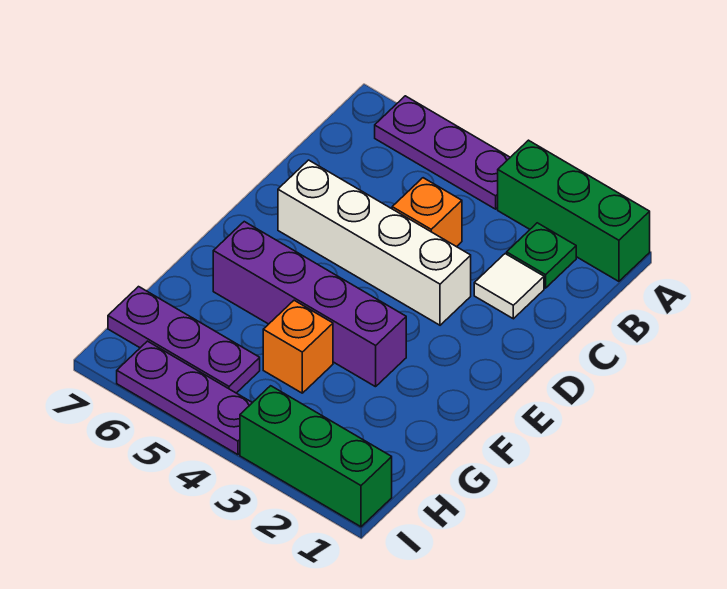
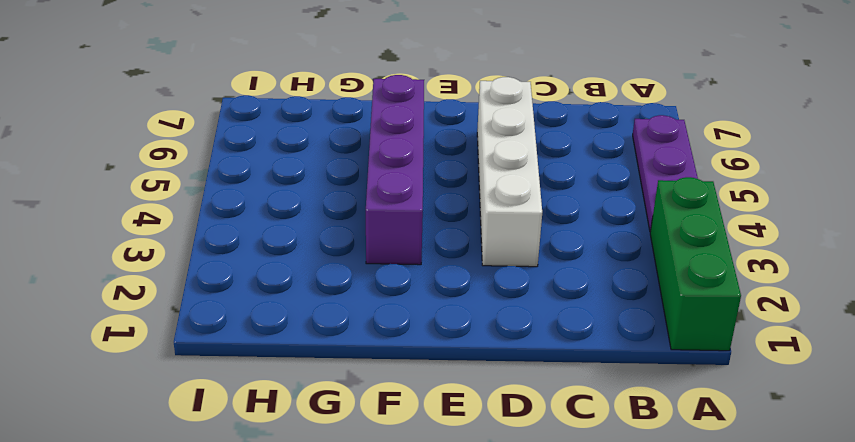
none -> green plate B2 level 1
none -> white tile C2 level 1

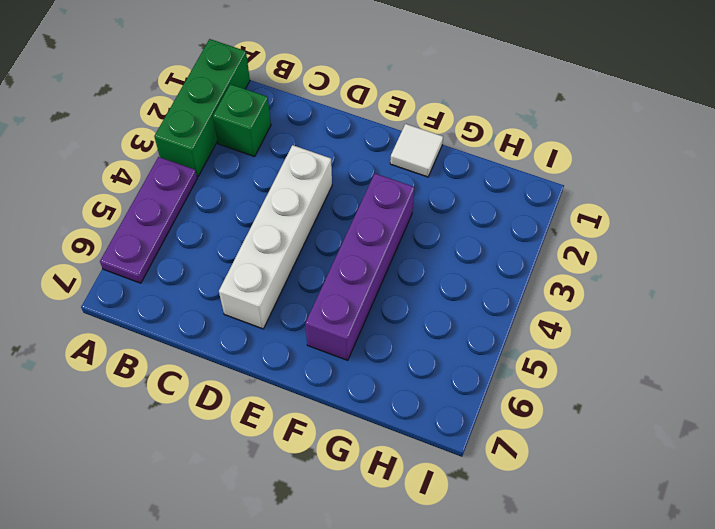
green brick B2 level 1 -> green plate B2 level 1
white tile F1 level 1 -> white tile C2 level 1
none -> orange brick C4 level 1
none -> orange brick G4 level 1

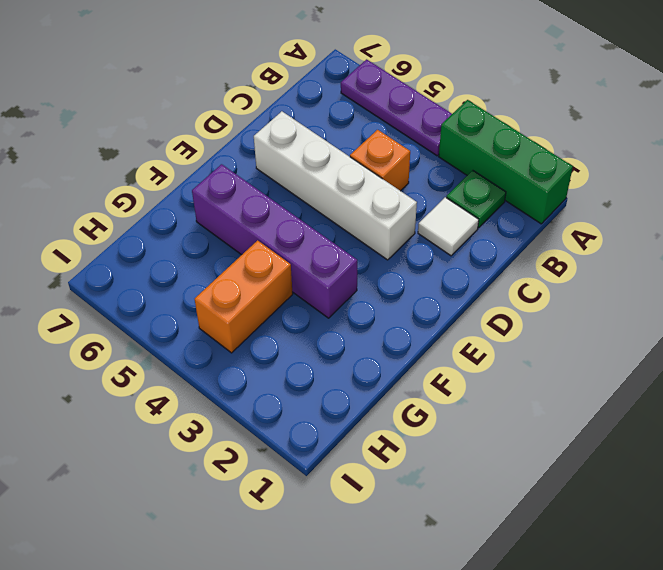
orange brick G4:H4 level 1 -> orange brick G4 level 1
none -> purple plate H5:H7 level 1
none -> green brick I1:I3 level 1

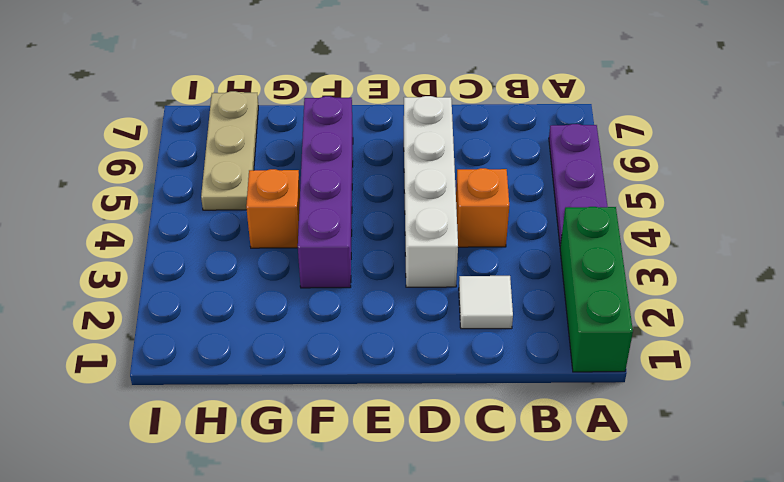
tan plate H5:H7 level 1 -> purple plate H5:H7 level 1
none -> green plate B2 level 1
none -> green brick I1:I3 level 1

